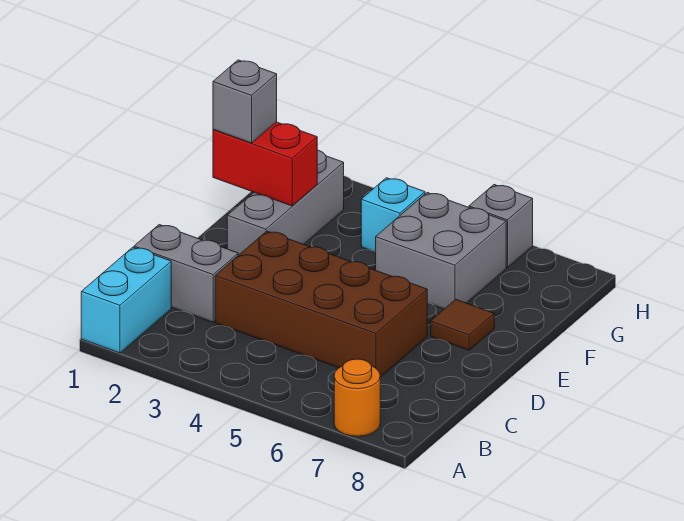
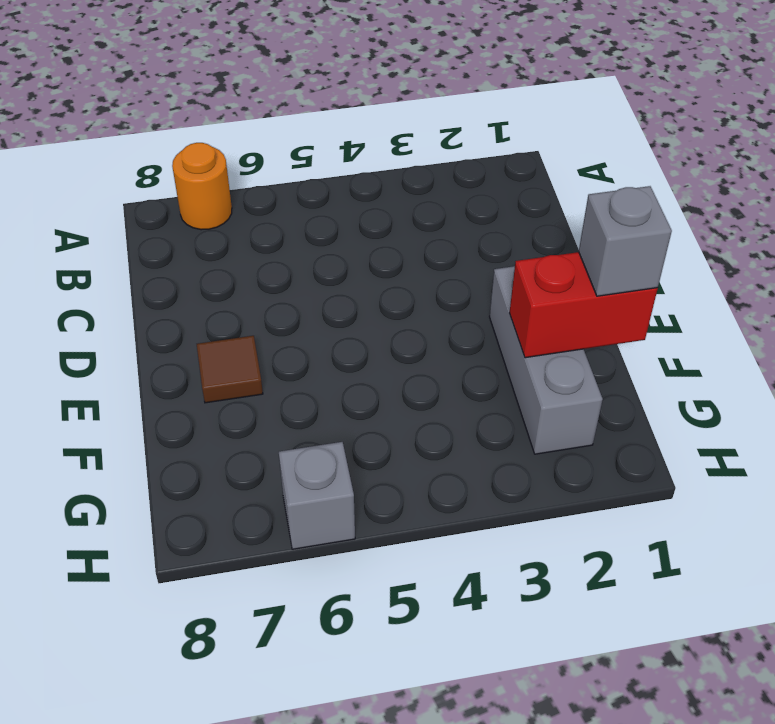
none -> cyan brick A1:B1 level 1
none -> grey brick C1:C2 level 1

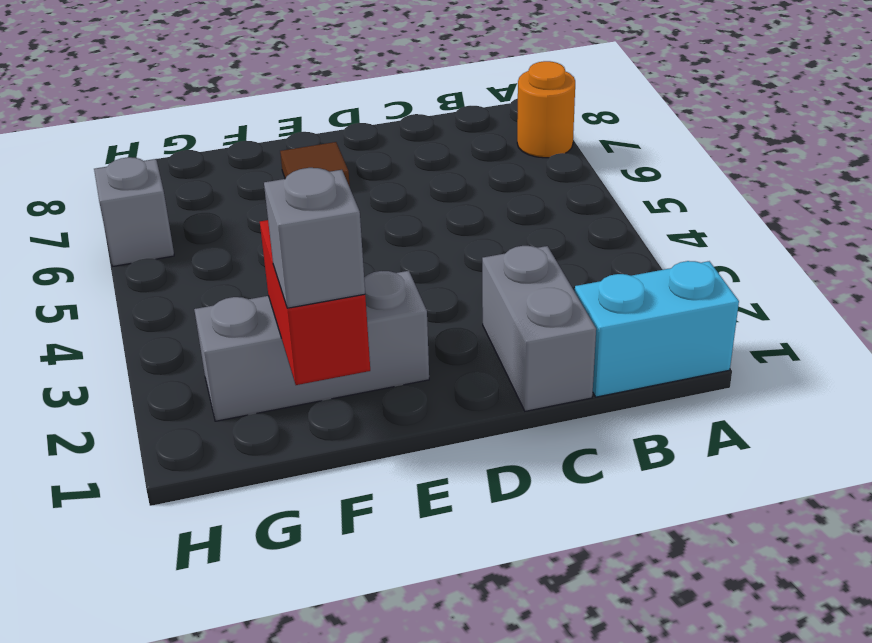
none -> brown brick C3:D6 level 1
none -> grey brick F5:G6 level 1

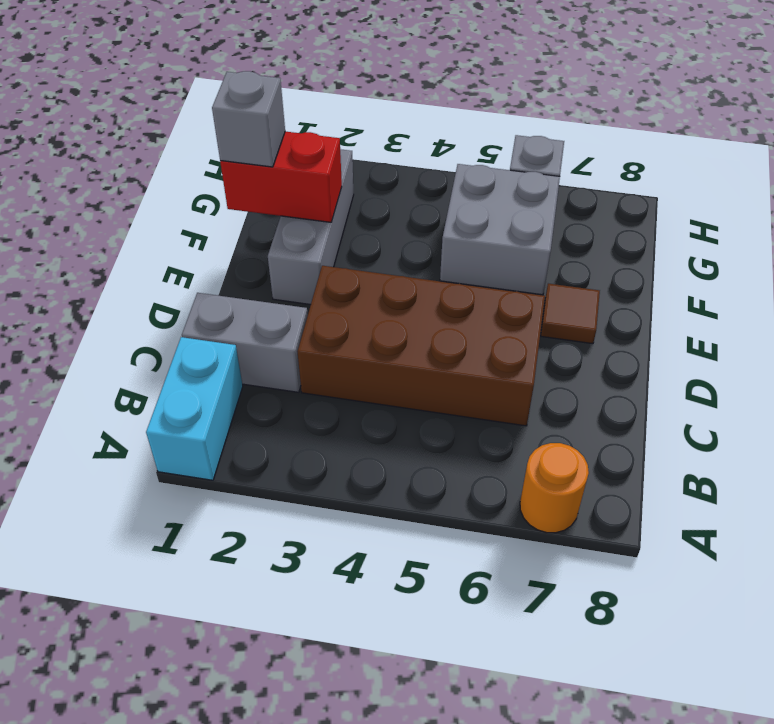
none -> cyan brick G4 level 1

